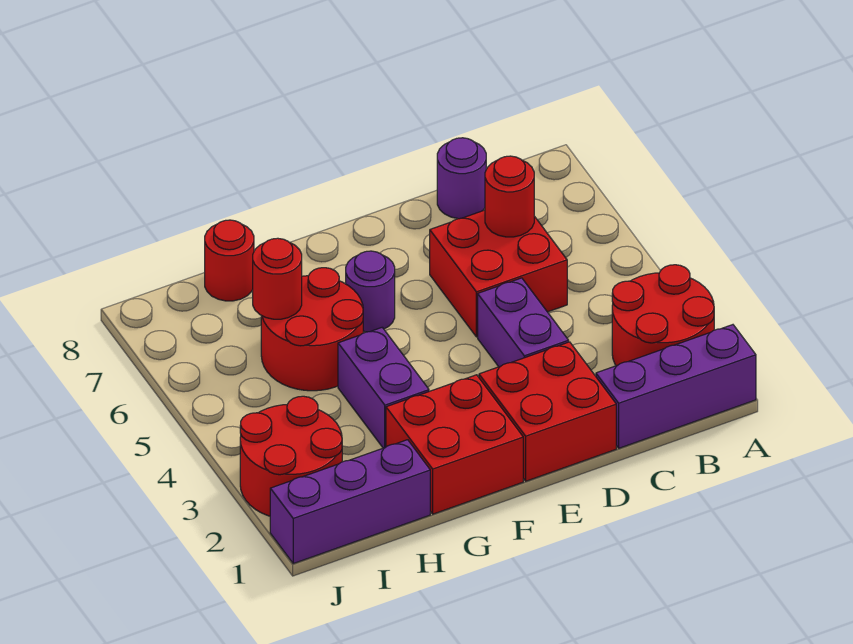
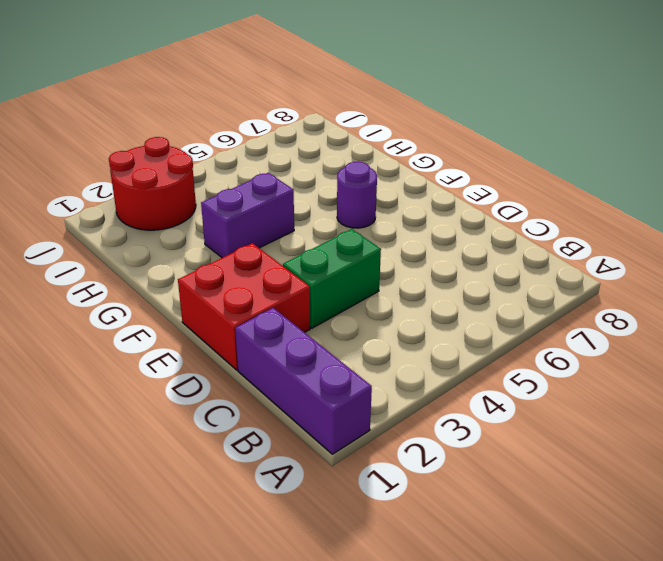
green brick D3:D4 level 1 -> purple brick D3:D4 level 1
none -> red round brick A2:B3 level 1
none -> red brick C5:D6 level 1
none -> purple round brick C8 level 1

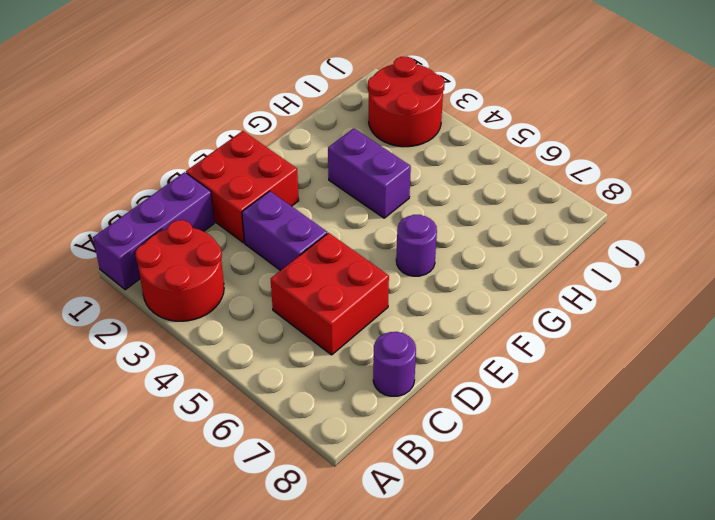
none -> red brick F1:G2 level 1
none -> red round brick G5:H6 level 1
none -> purple brick H1:J1 level 1

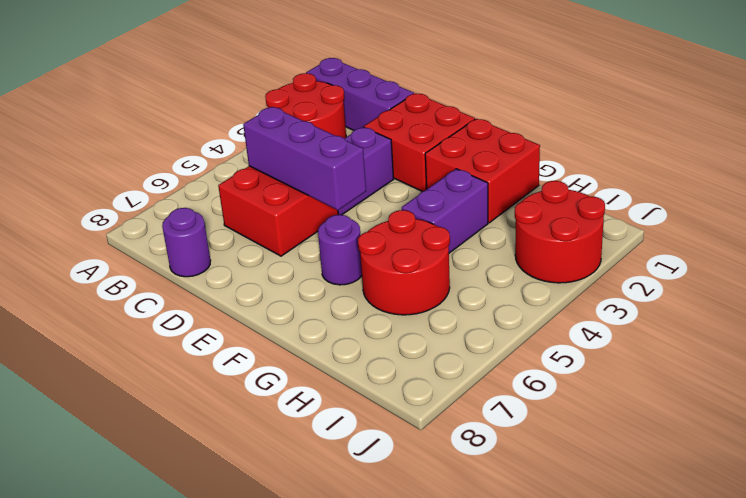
purple brick C5:E5 level 2 -> purple brick H1:J1 level 1
none -> red round brick H8 level 1
none -> red round brick C6 level 2
none -> red round brick H6 level 2

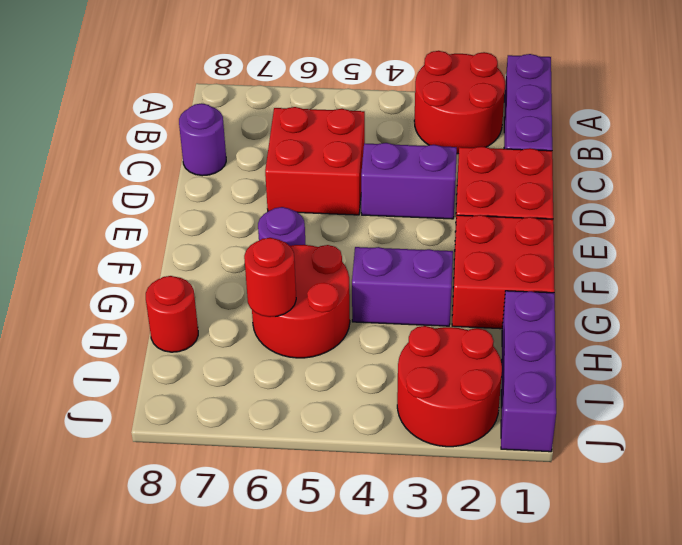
none -> red round brick C6 level 2

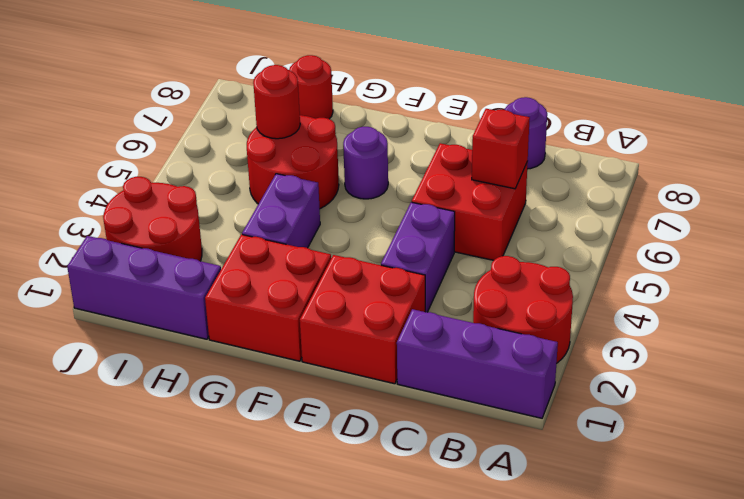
red brick C6 level 2 -> red round brick C6 level 2

